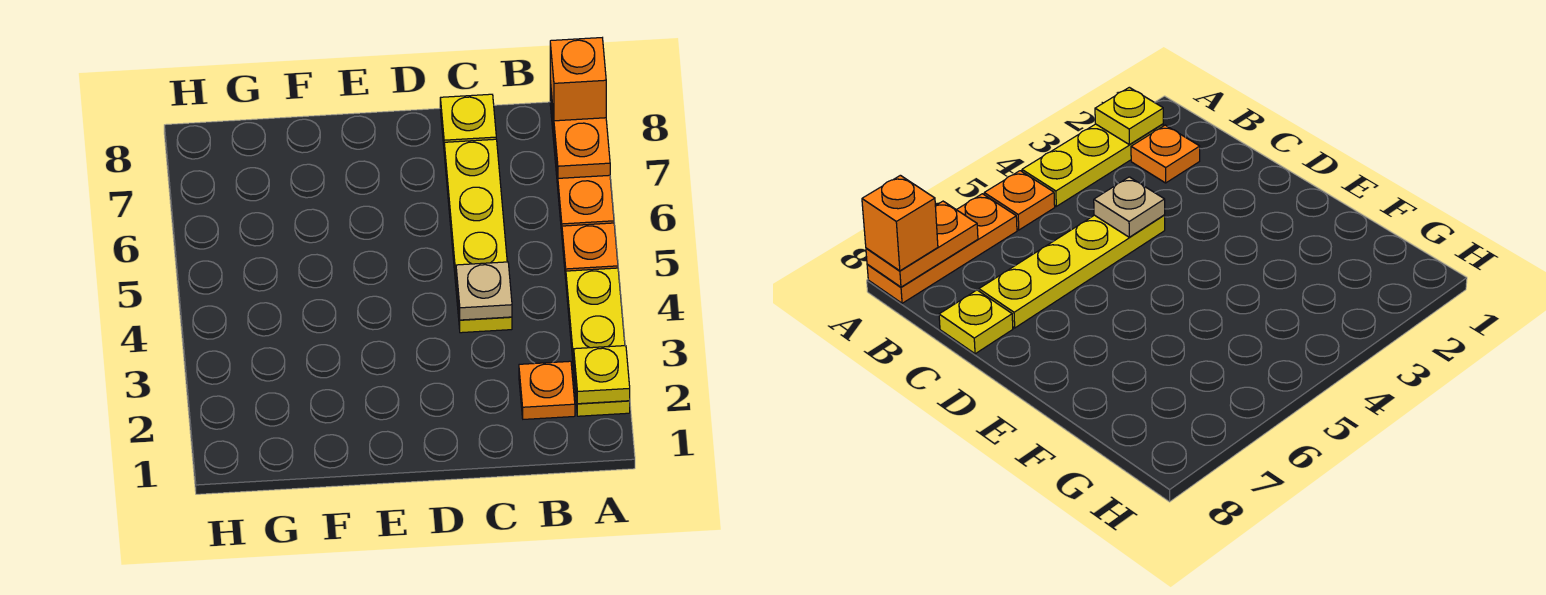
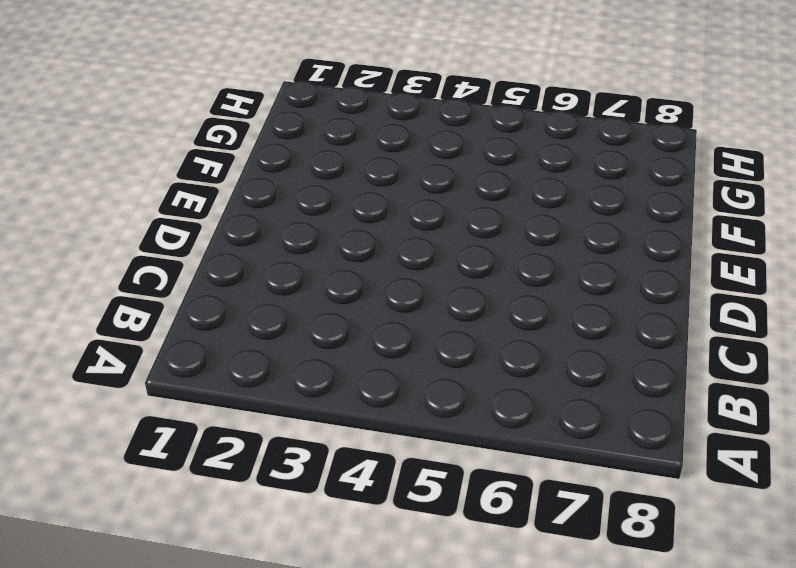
none -> yellow plate A2:A4 level 1
none -> orange plate A5 level 1

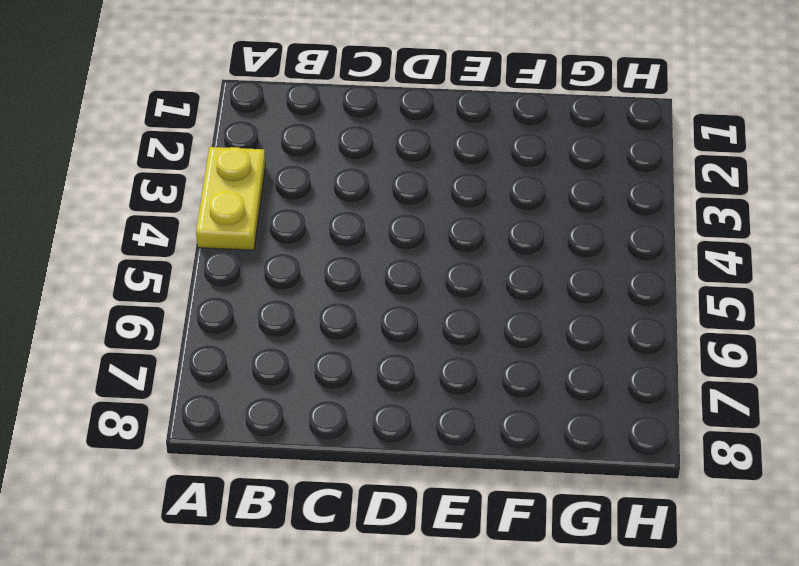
yellow plate A3:A4 level 1 -> yellow plate A2:A4 level 1
none -> orange plate A5 level 1
none -> orange plate A6:A8 level 1

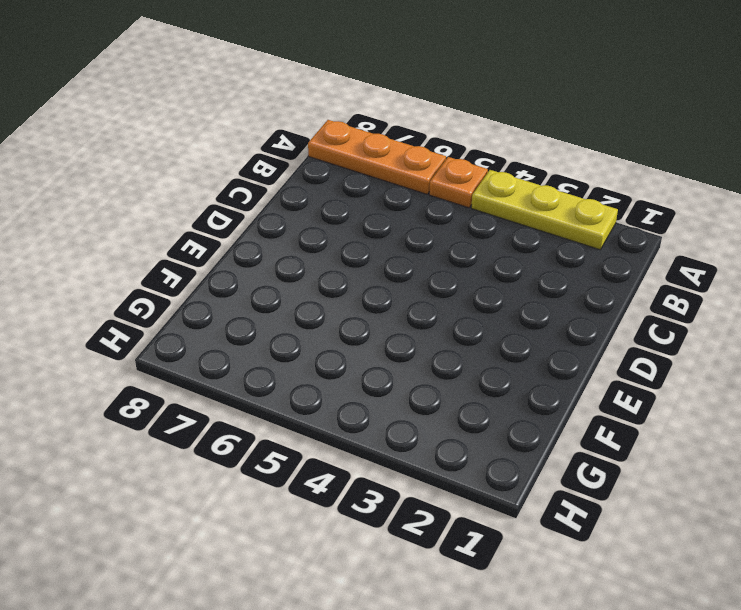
none -> orange plate B2 level 1
none -> yellow plate C4:C7 level 1

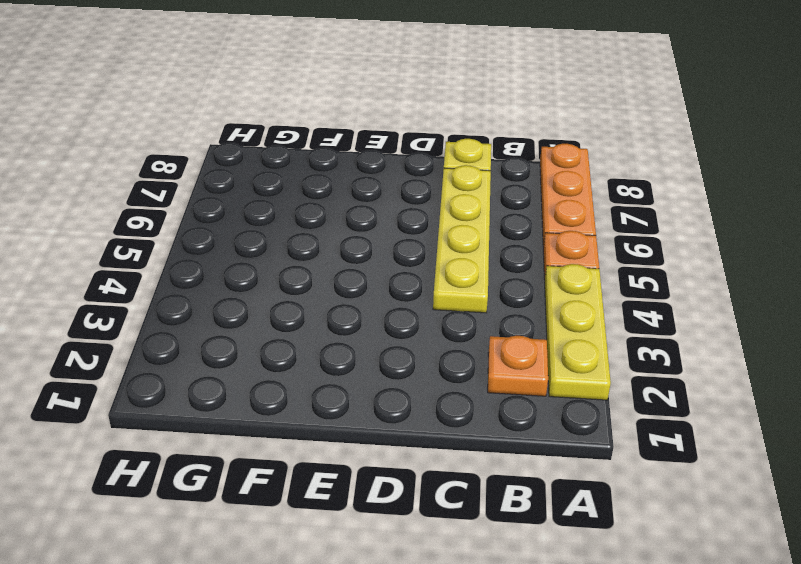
none -> yellow plate A2 level 2
none -> orange plate A7:A8 level 2

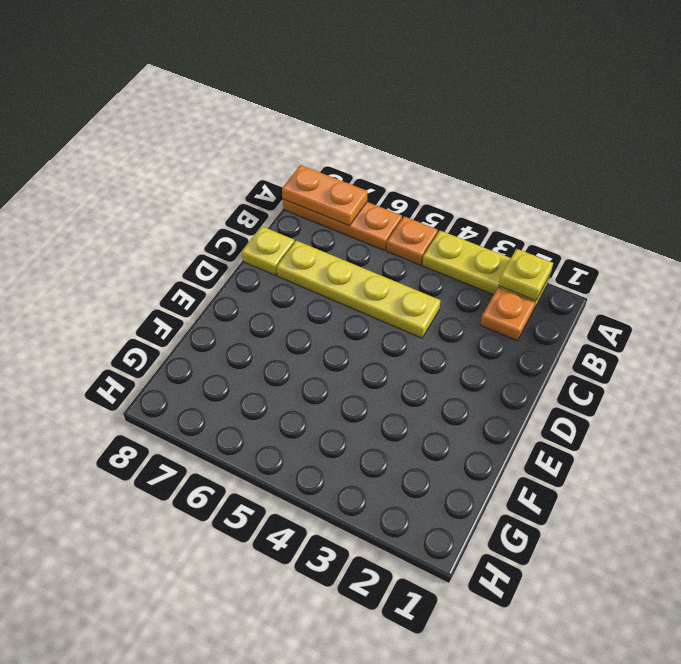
none -> tan plate C4 level 2
none -> orange brick A8 level 3

